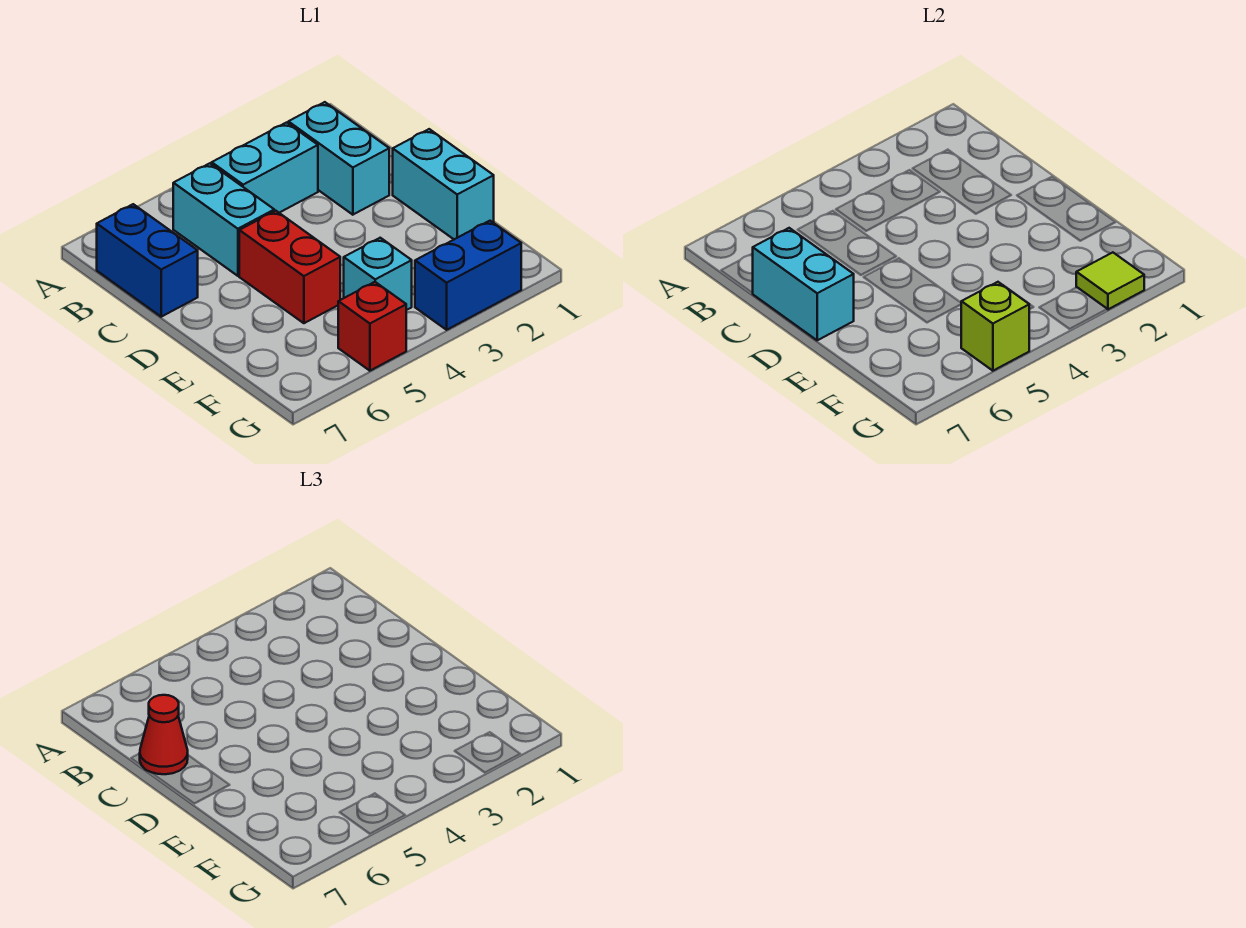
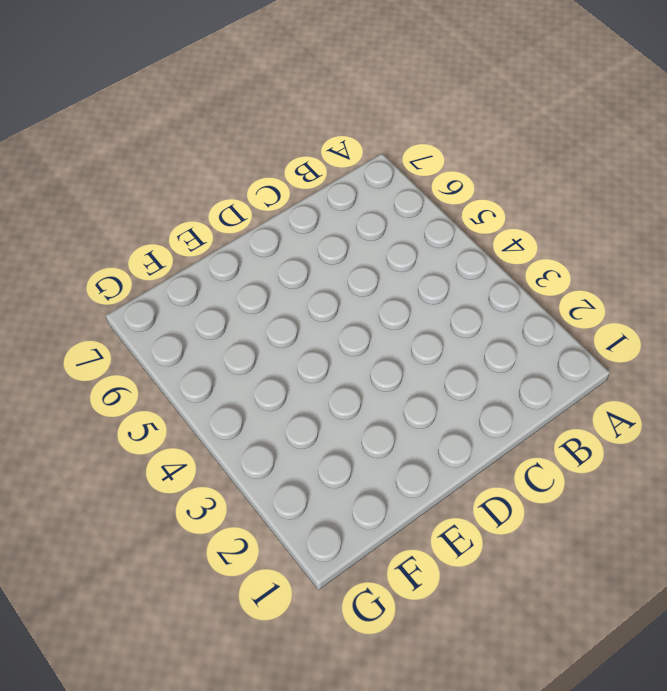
none -> cyan brick B2:C2 level 1
none -> cyan brick B3:B4 level 1
none -> cyan brick B5:C5 level 1

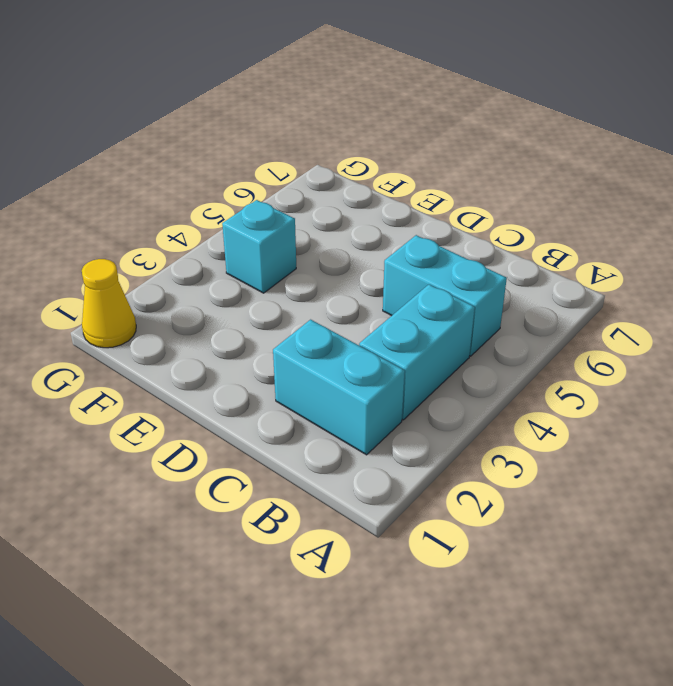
yellow cone G1 level 1 -> none
none -> blue brick B7:C7 level 1
none -> cyan brick D1:E1 level 1
none -> red brick D5:E5 level 1

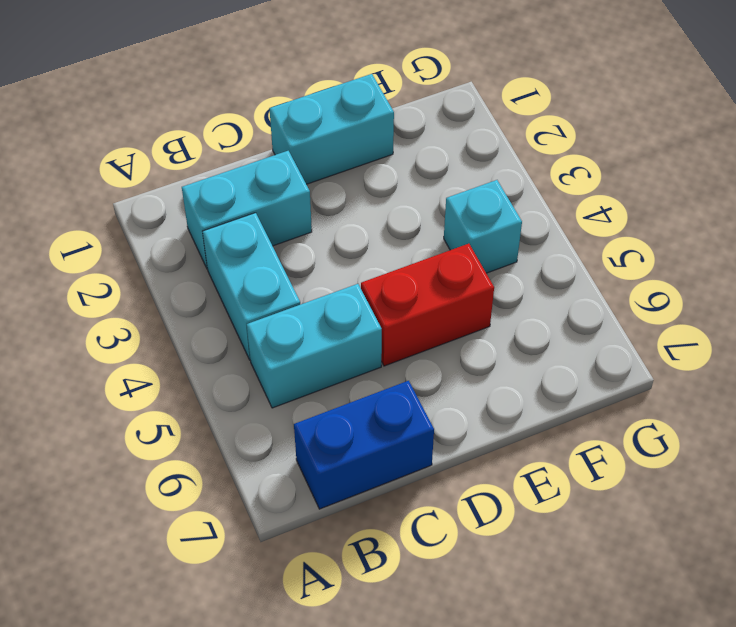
none -> blue brick G2:G3 level 1
none -> red brick G5 level 1
none -> cyan brick C7:D7 level 2

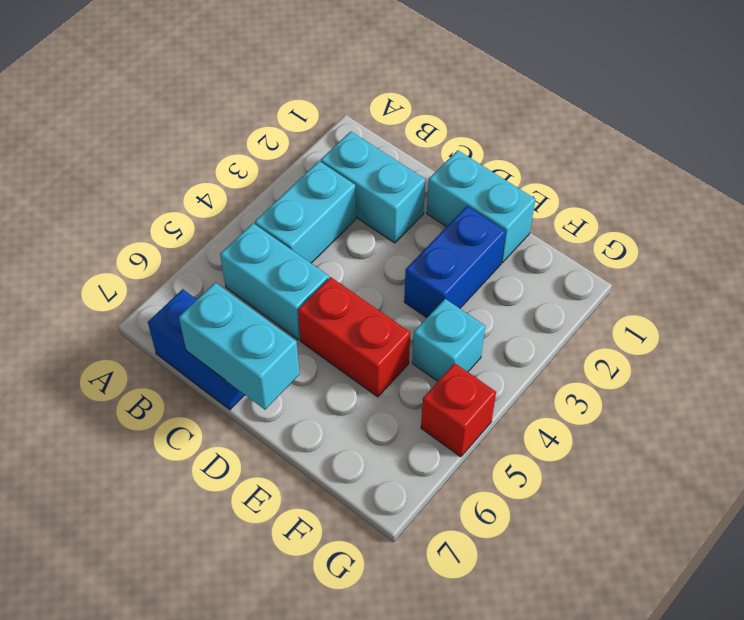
blue brick E2:E3 level 1 -> blue brick G2:G3 level 1
none -> lime tile G2 level 2
none -> lime brick G5 level 2
none -> red cone C7 level 3

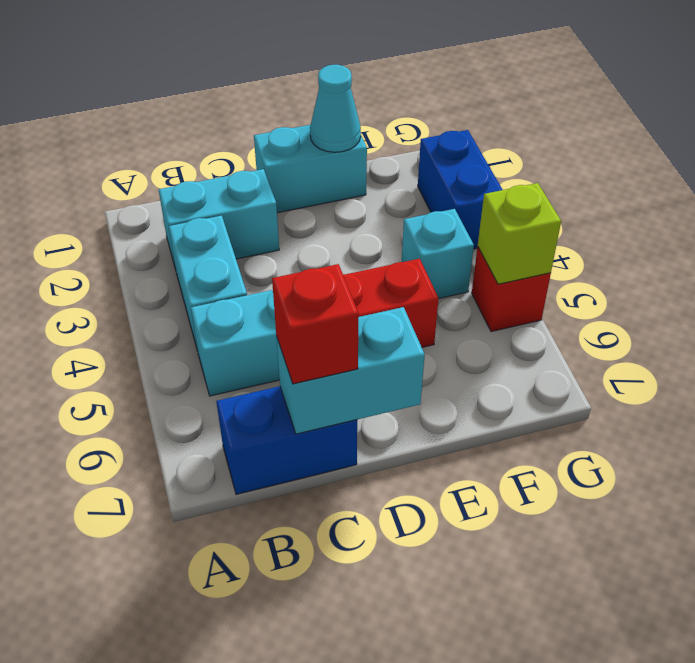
red brick C7 level 3 -> red cone C7 level 3
cyan cone E1 level 2 -> none
none -> lime tile G2 level 2

